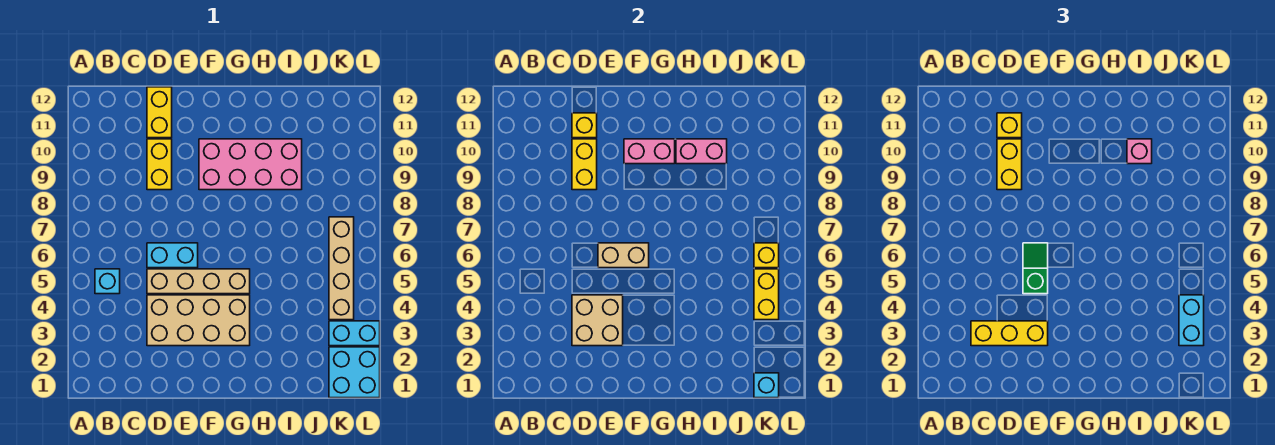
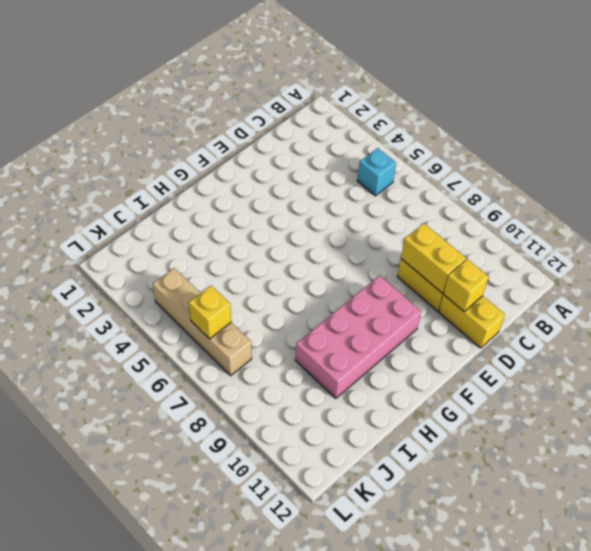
none -> tan brick D3:G4 level 1
none -> tan brick D5:G5 level 1
none -> cyan brick D6:E6 level 1

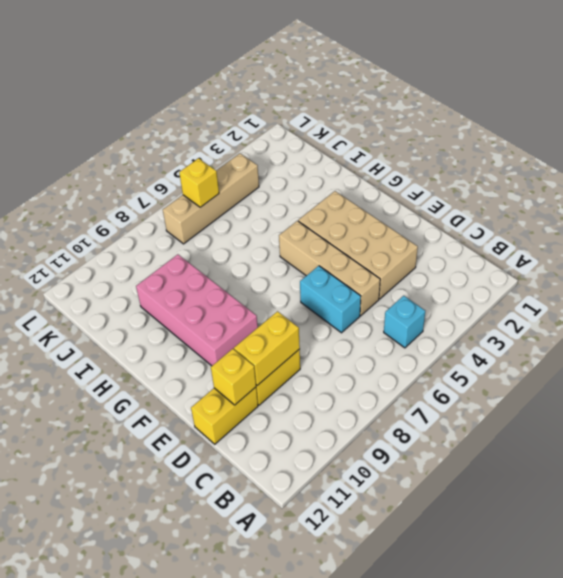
none -> cyan brick K1:L2 level 1
none -> cyan brick K3:L3 level 1
none -> tan brick D3:E4 level 2

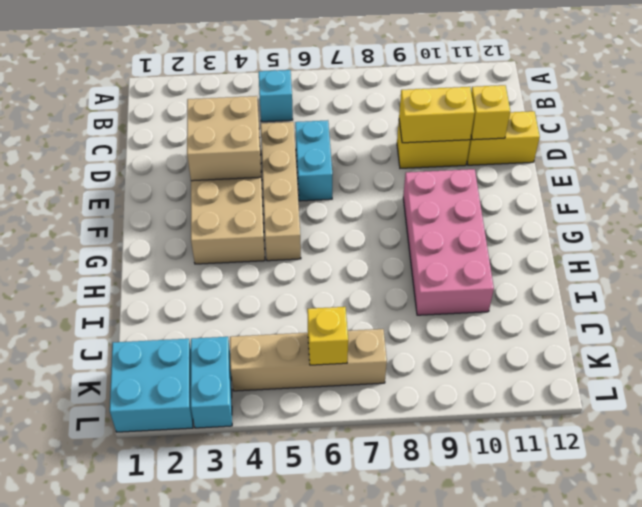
none -> tan brick E6:F6 level 2
none -> pink brick F10:G10 level 2
none -> pink brick H10:I10 level 2

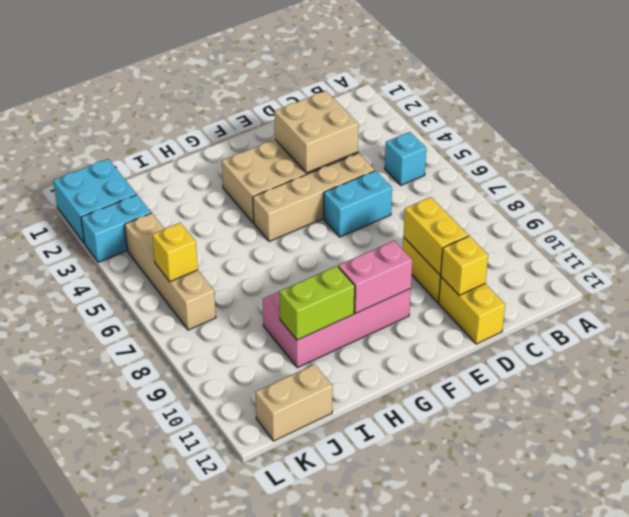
lime brick H10:I10 level 2 -> pink brick H10:I10 level 2
tan brick J12:K12 level 1 -> tan brick E6:F6 level 2
none -> cyan brick K1 level 2
none -> yellow brick K4:K5 level 2
none -> yellow brick C3:E3 level 3

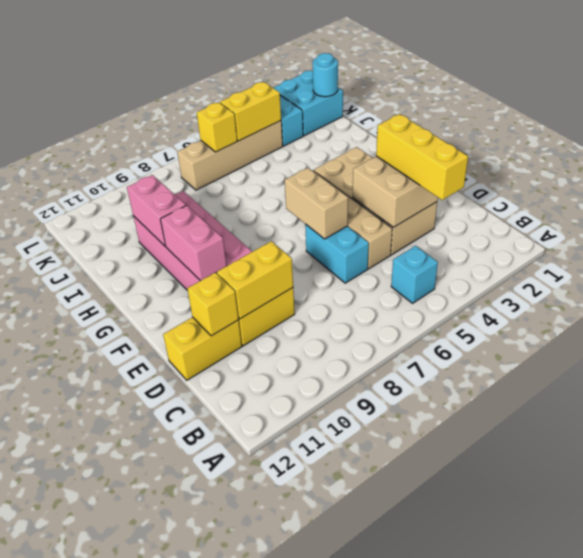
cyan round brick K1 level 2 -> cyan brick K1 level 2
none -> yellow brick D9:D10 level 3
none -> yellow brick D11 level 3
none -> green slope E5:E6 level 3 top 5

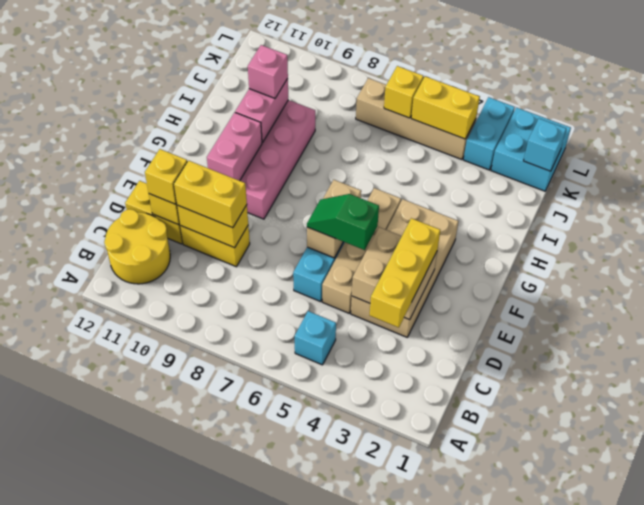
yellow round brick B11:C12 level 1 -> none
none -> cyan brick K3:K4 level 3

